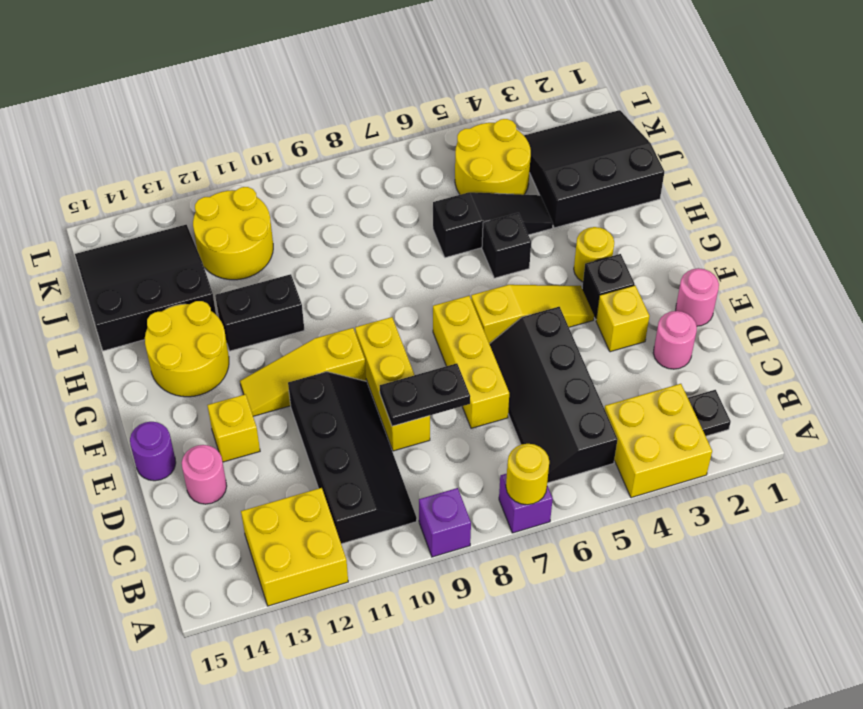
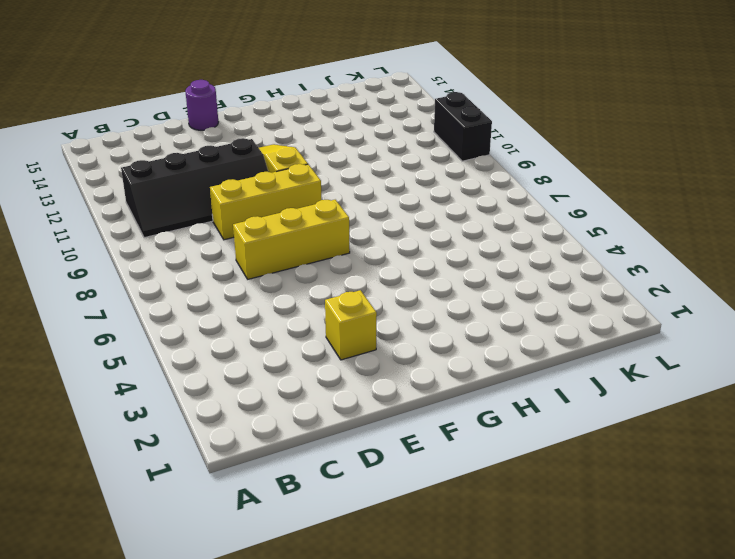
black brick L10:L11 level 1 -> black brick H11:H12 level 1
none -> yellow brick A3:B4 level 1
none -> purple brick A7 level 1
none -> purple brick A9 level 1

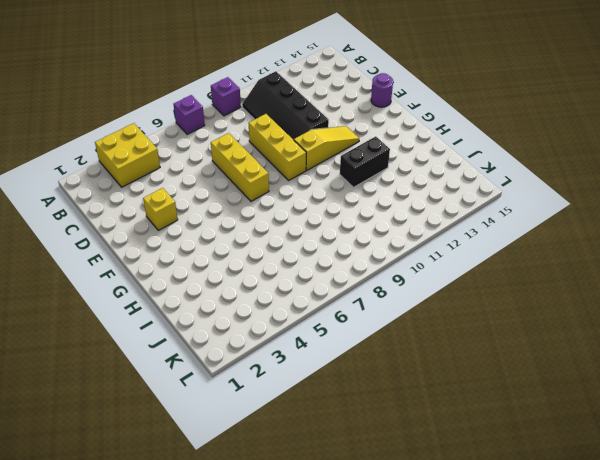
none -> yellow brick A12:B13 level 1
none -> black plate B2 level 1
none -> black slope B5:E6 level 1 top 5

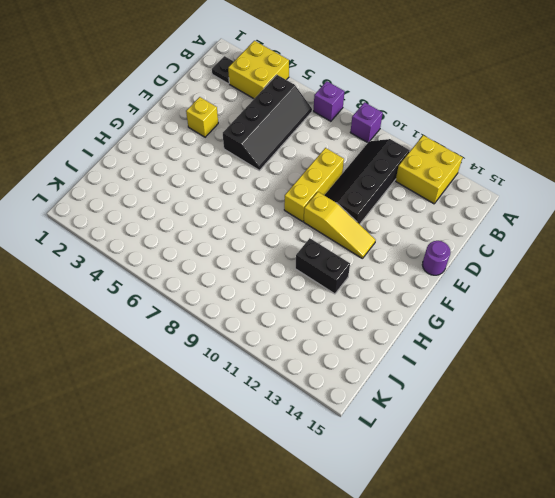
none -> pink round brick D2 level 1
none -> yellow brick D7:F7 level 1
none -> pink round brick D14 level 1

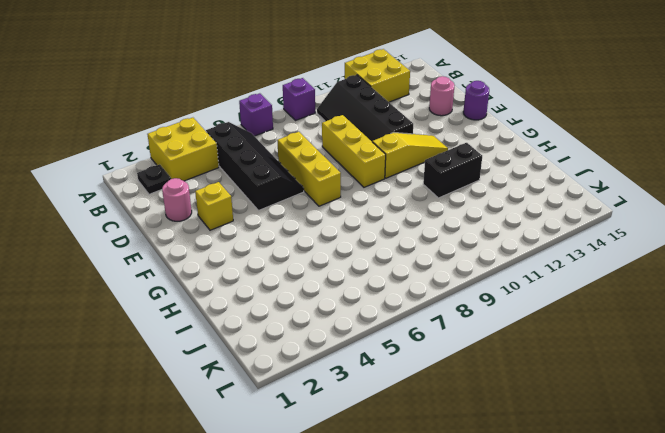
none -> pink round brick E1 level 1
none -> yellow brick E13 level 1
none -> black brick F3 level 1

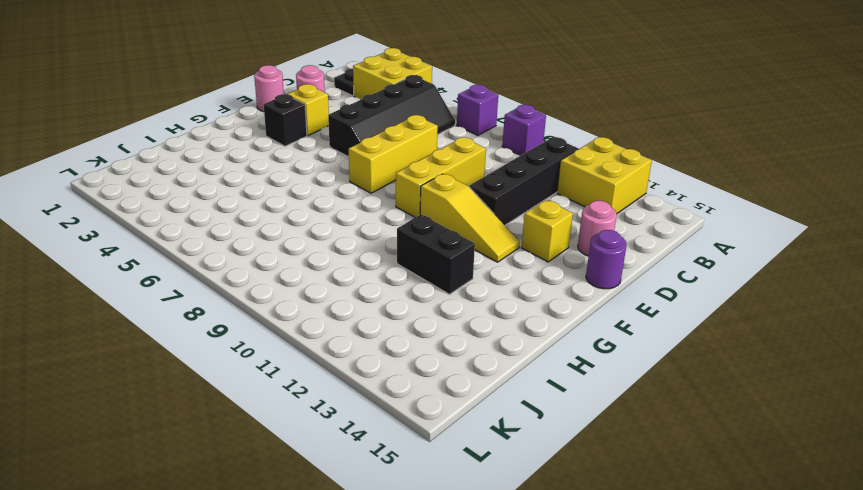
none -> yellow slope F4:F6 level 1 top 6
none -> yellow round brick G3 level 1
none -> yellow round brick G13:H14 level 1

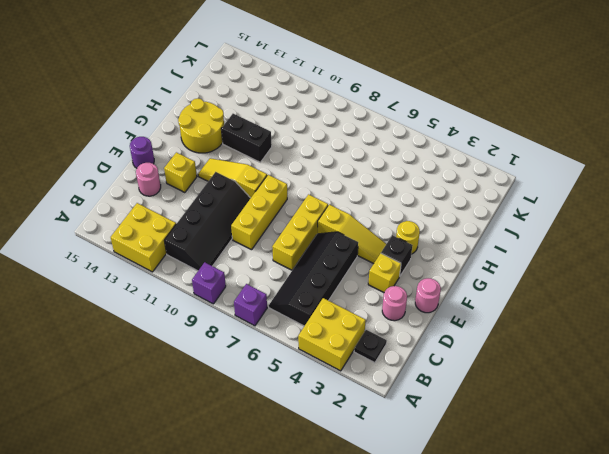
none -> black brick H5 level 1
none -> black slope I1:K3 level 1 top I
none -> black slope I4:I6 level 1 top 6

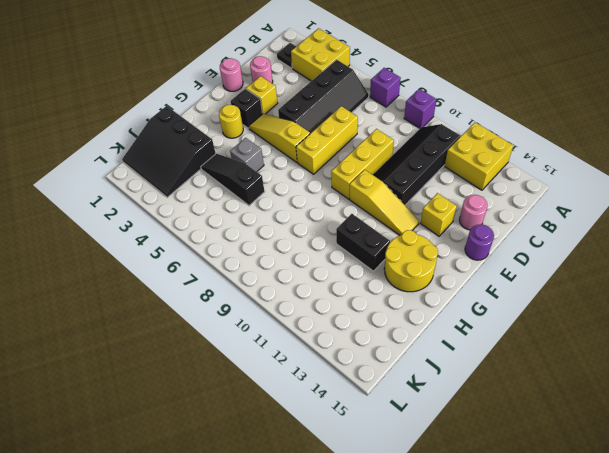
grey brick H5 level 1 -> black brick H5 level 1
none -> black slope I13:K15 level 1 top I
none -> yellow round brick J4:K5 level 1
none -> yellow round brick J11:K12 level 1

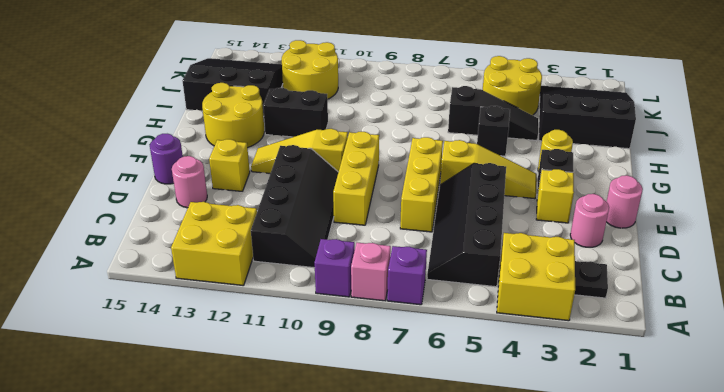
pink brick A8 level 1 -> none
none -> yellow round brick A7 level 2
none -> black plate D8:D9 level 2

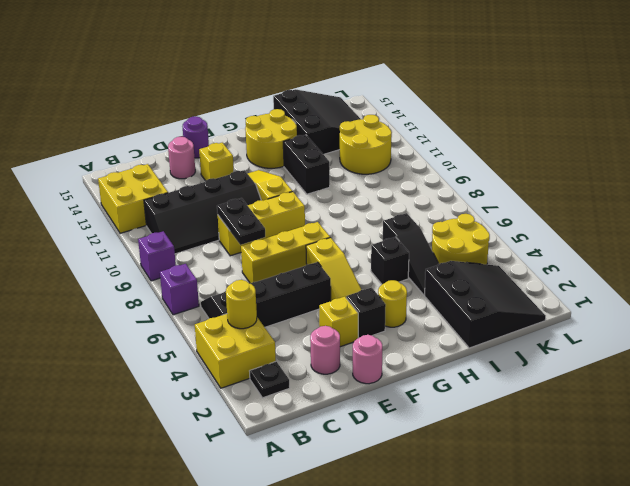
yellow round brick B4 level 2 -> yellow round brick A7 level 2

